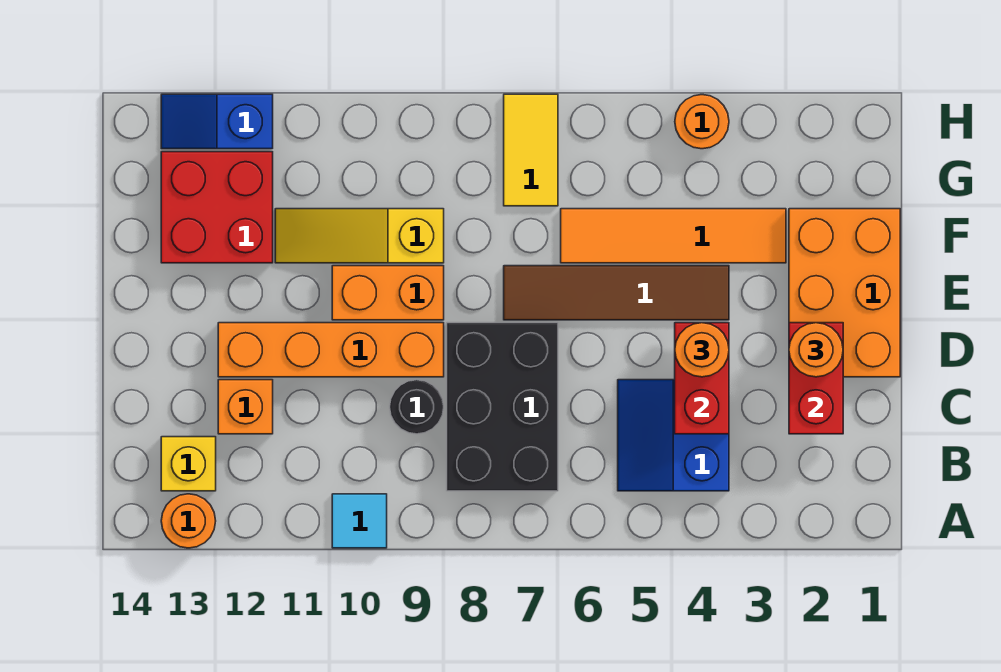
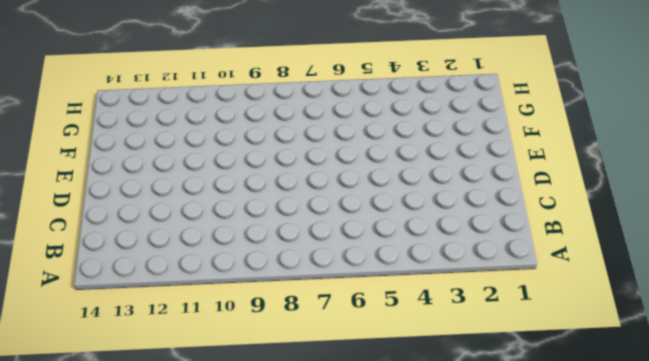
none -> cyan tile A10 level 1
none -> orange round brick A13 level 1
none -> blue slope B4:C5 level 1 top 4

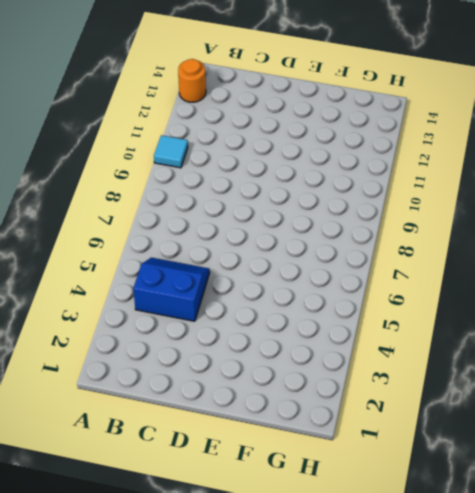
none -> black brick B7:D8 level 1
none -> yellow brick B13 level 1
none -> black round brick C9 level 1

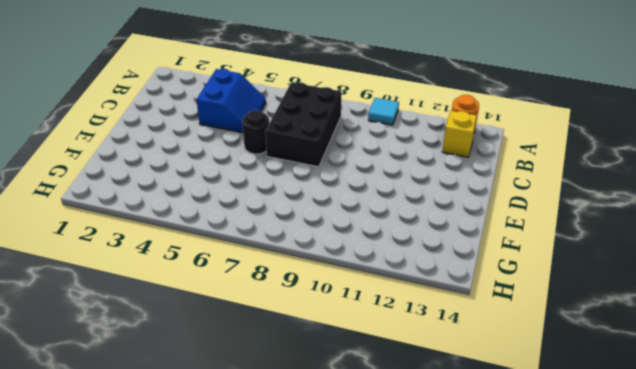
black round brick D6 level 1 -> black round brick C9 level 1
none -> orange brick C12 level 1
none -> orange brick D1:F2 level 1
none -> orange brick D9:D12 level 1

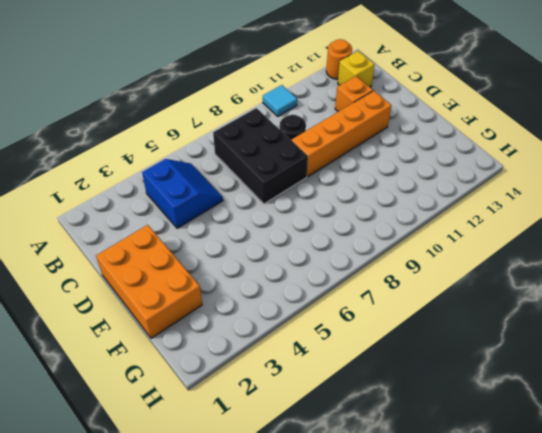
none -> brown tile E4:E7 level 1
none -> orange brick E9:E10 level 1
none -> orange tile F3:F6 level 1

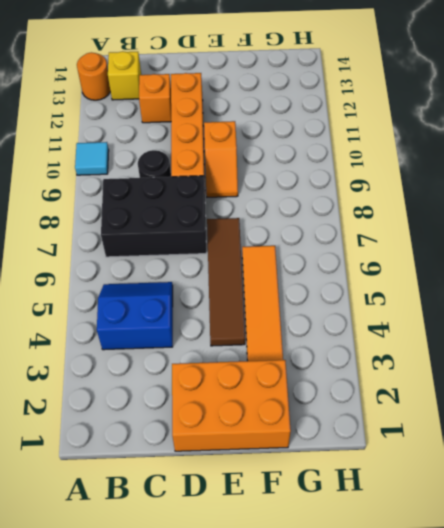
orange slope E9:E10 level 1 top 10 -> orange brick E9:E10 level 1
none -> yellow slope F9:F11 level 1 top 9
none -> red brick F12:G13 level 1
none -> yellow tile G7:H7 level 1

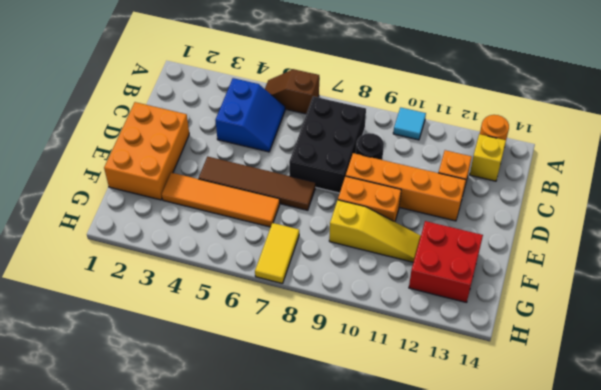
brown slope A5:A6 level 1 top 6 -> none
none -> orange round brick H4 level 1
none -> blue slope H12:H13 level 1 top 12
none -> red brick C2:D2 level 2

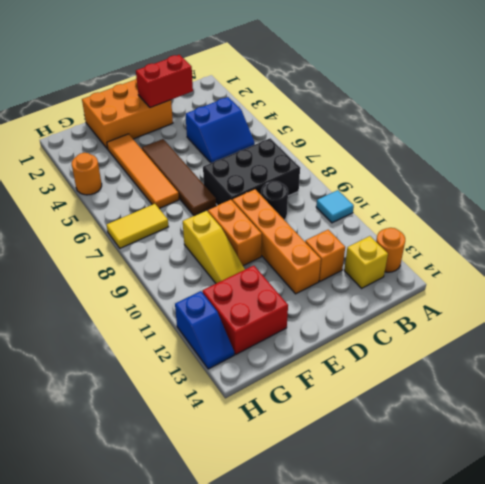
none -> red brick C4:D4 level 2
none -> orange round brick D2 level 3
none -> orange round brick D4 level 3

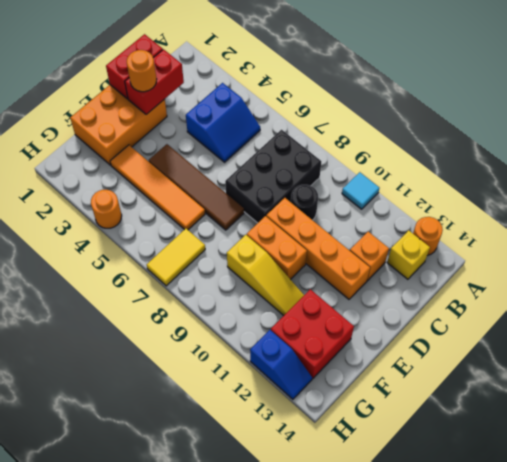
red brick C1:D1 level 2 -> red brick C4:D4 level 2
none -> orange round brick D4 level 3

